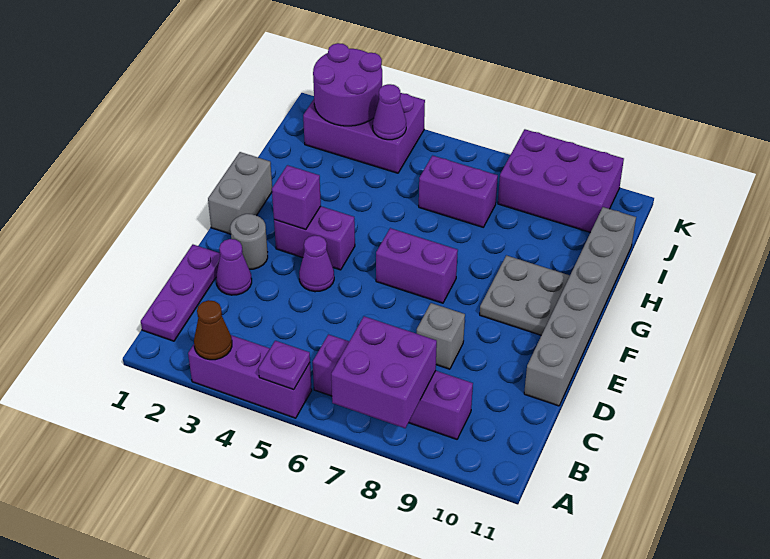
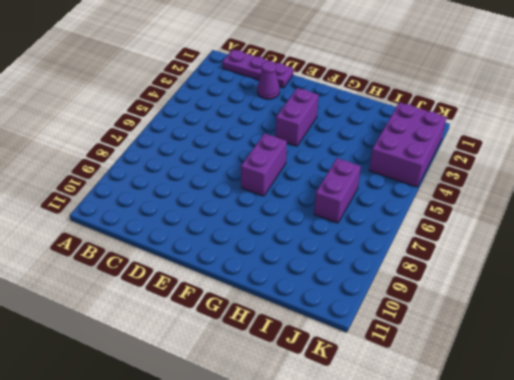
none -> purple brick A3:A5 level 1
none -> purple brick B6:B9 level 1
none -> grey brick D8 level 1

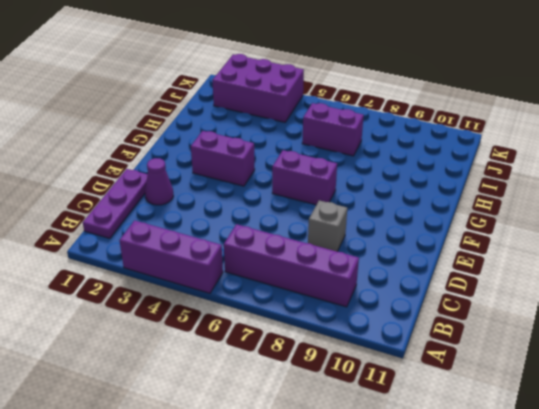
none -> grey brick D11:I11 level 1
none -> grey round brick E2 level 1
none -> purple cone E4 level 1

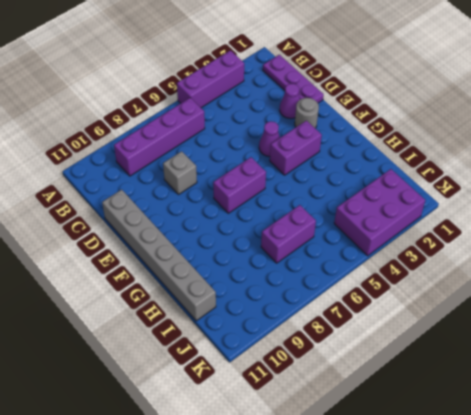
none -> grey brick F1:G1 level 1
none -> grey plate F9:G10 level 1
none -> purple brick J8:K10 level 1

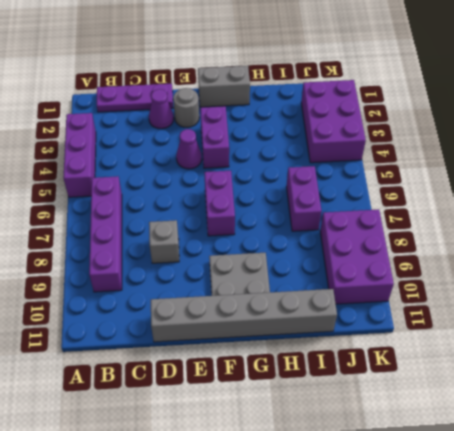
none -> brown cone A3 level 2
none -> purple plate A5 level 2
none -> purple brick A7:B8 level 2

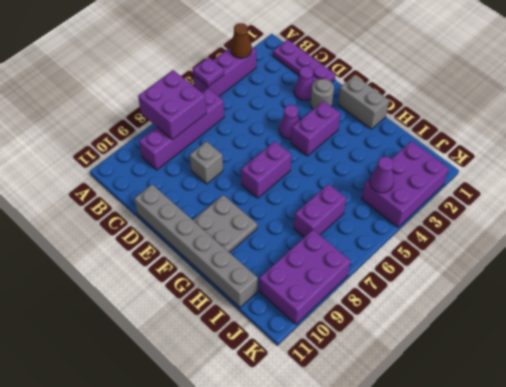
none -> purple brick F3 level 2
none -> purple round brick J2:K3 level 2

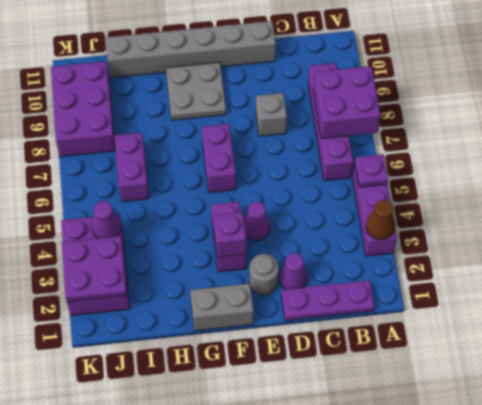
purple plate J2:K3 level 2 -> purple round brick J2:K3 level 2

